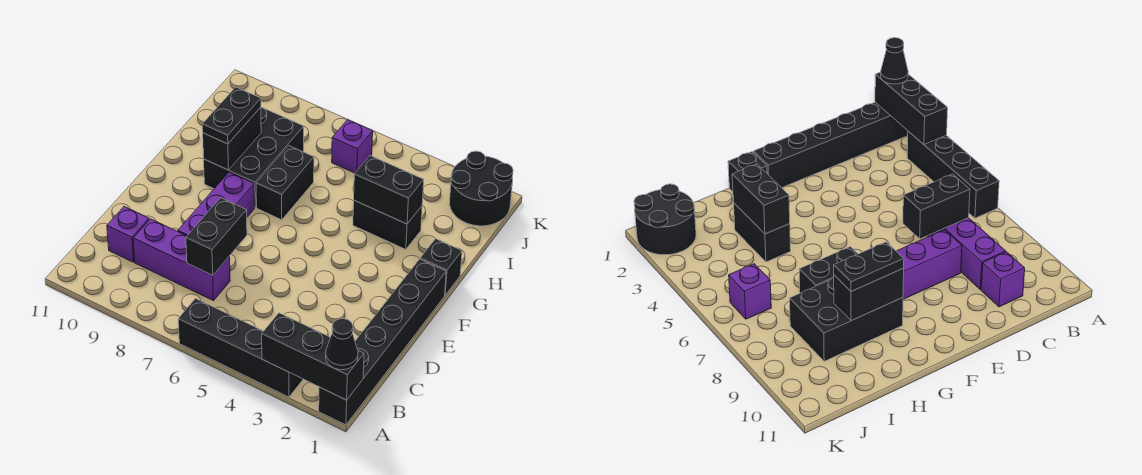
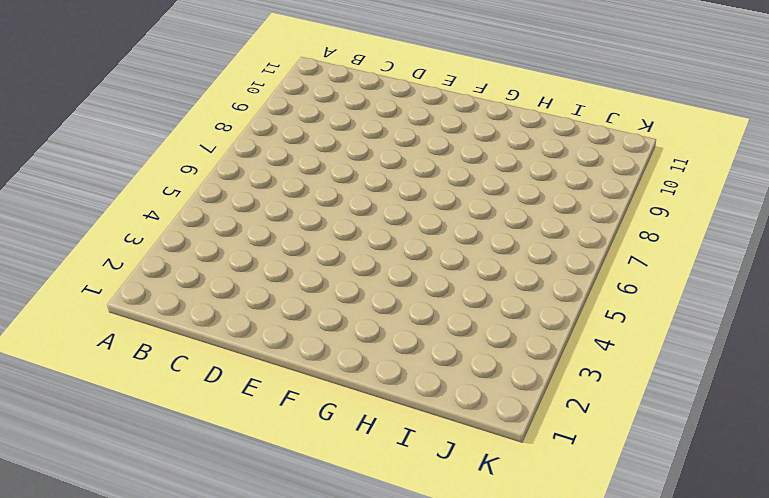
none -> black brick A1:F1 level 1
none -> black brick A3:A6 level 1
none -> purple brick C7:C9 level 1

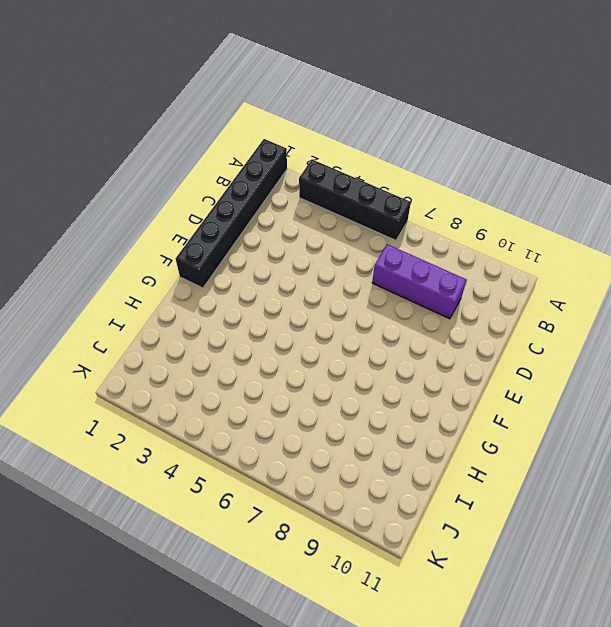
none -> purple brick C10 level 1
none -> purple brick D8:F8 level 1
none -> black brick G1 level 1

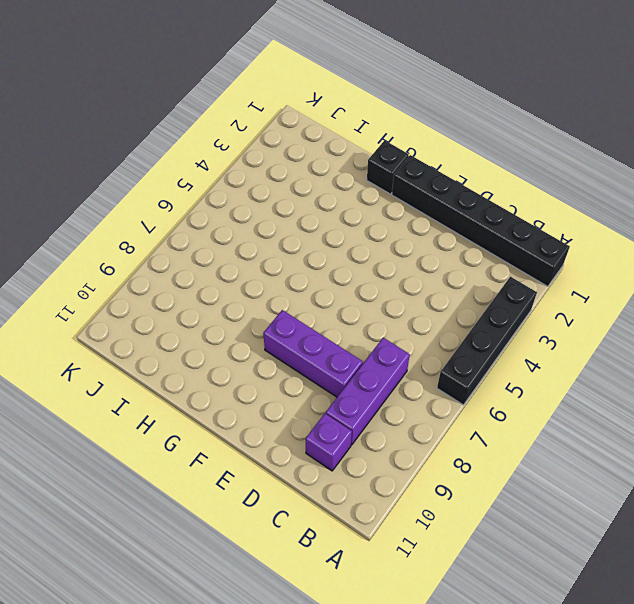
none -> black brick G7:H7 level 1
none -> black brick G8:I9 level 1
none -> black brick H3:H4 level 1

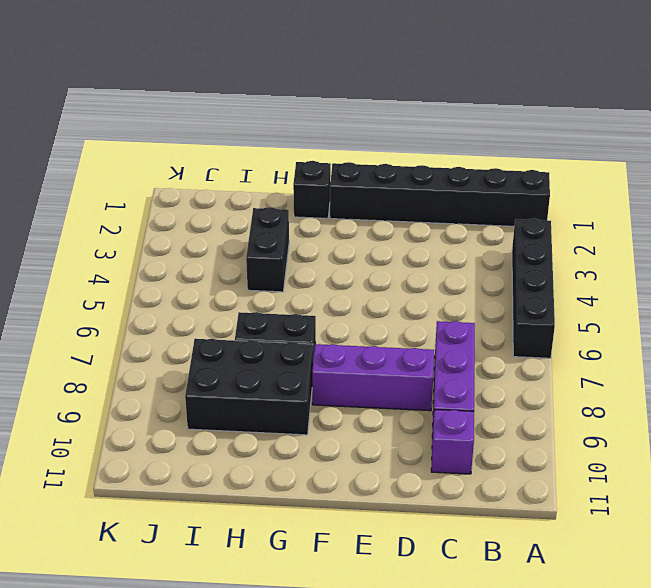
none -> black round brick J1:K2 level 1
none -> purple brick J6 level 1
none -> black brick A1:A3 level 2

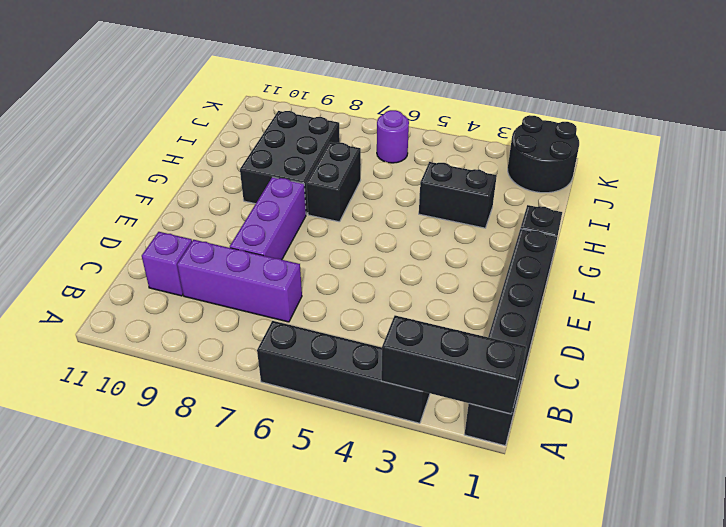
purple round brick J6 level 1 -> purple brick J6 level 1
none -> black brick C7:D7 level 2
none -> black brick G9:H9 level 2
none -> black brick H3:H4 level 2

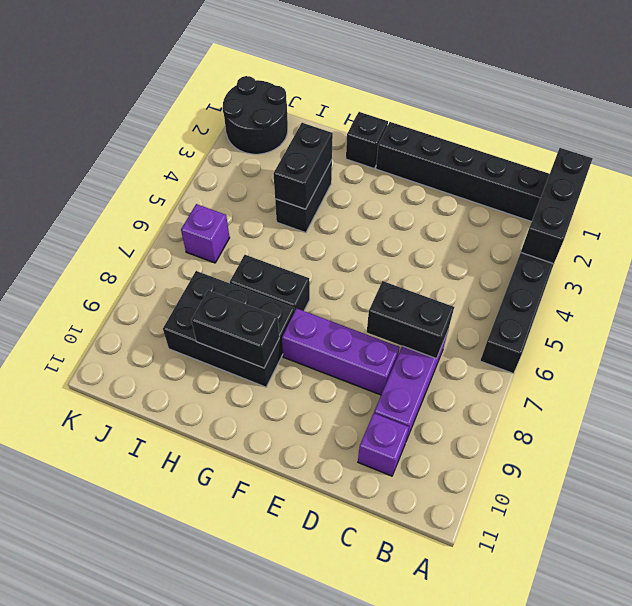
none -> black cone A1 level 3
none -> black plate G9:H9 level 3

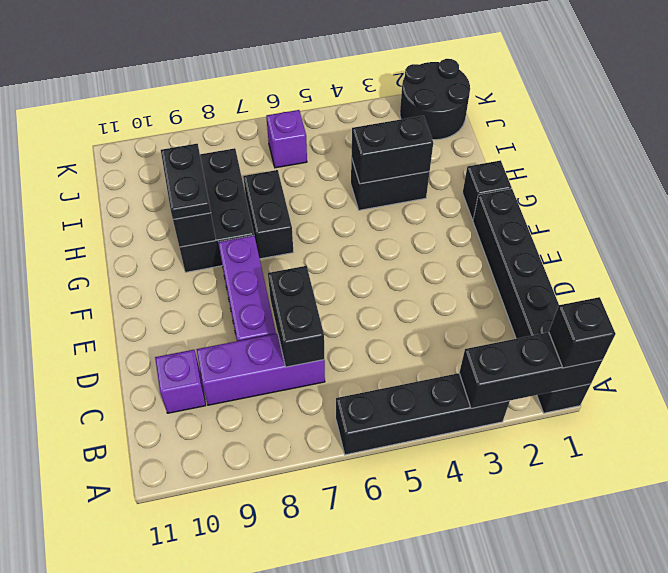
black brick A1 level 3 -> black cone A1 level 3

